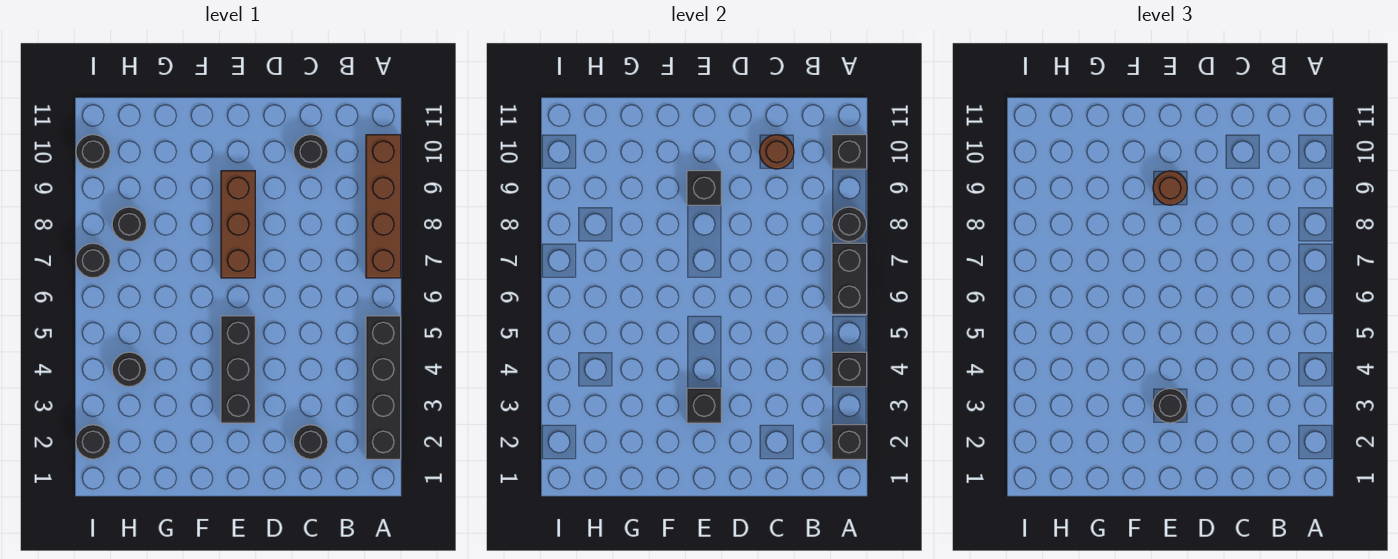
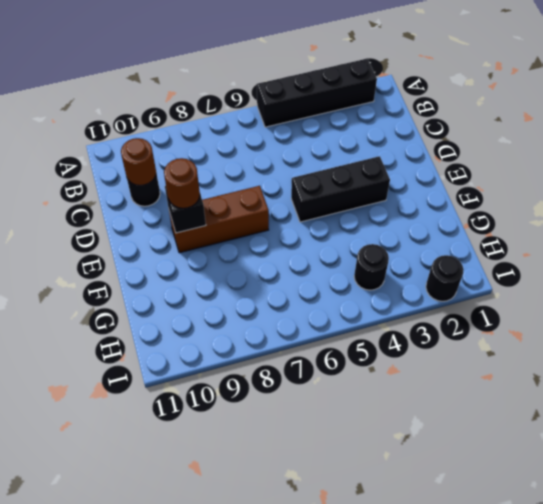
none -> brown brick A7:A10 level 1
none -> black round brick C2 level 1
none -> black round brick H8 level 1

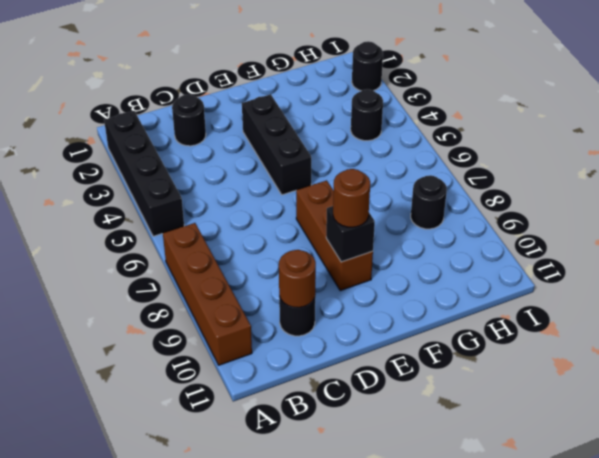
none -> black round brick I7 level 1
none -> black round brick I10 level 1
none -> black brick A2 level 2

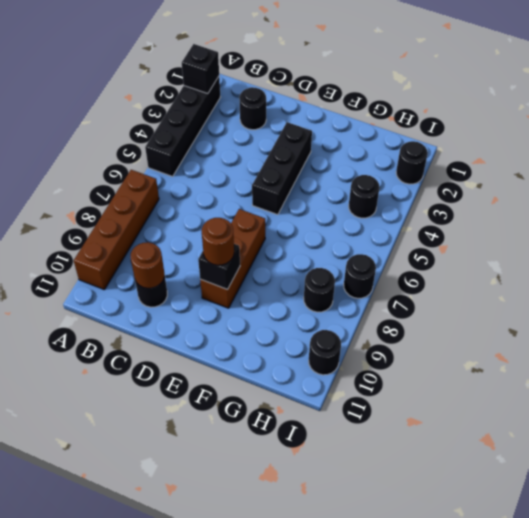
none -> black brick A4 level 2
none -> black brick A6:A7 level 2
none -> black round brick A8 level 2

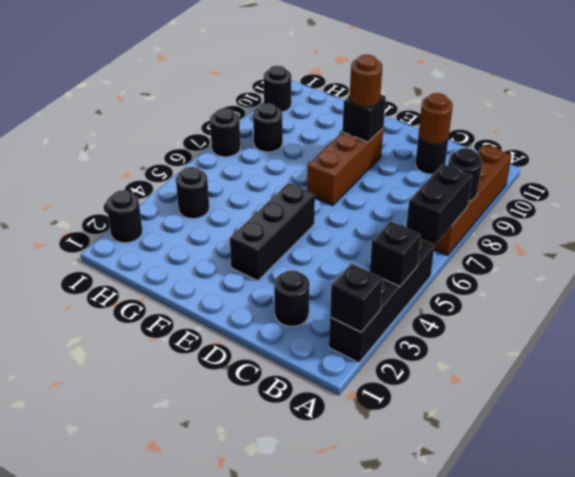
none -> black brick A10 level 2
none -> black brick E3 level 2
none -> black round brick E3 level 3

